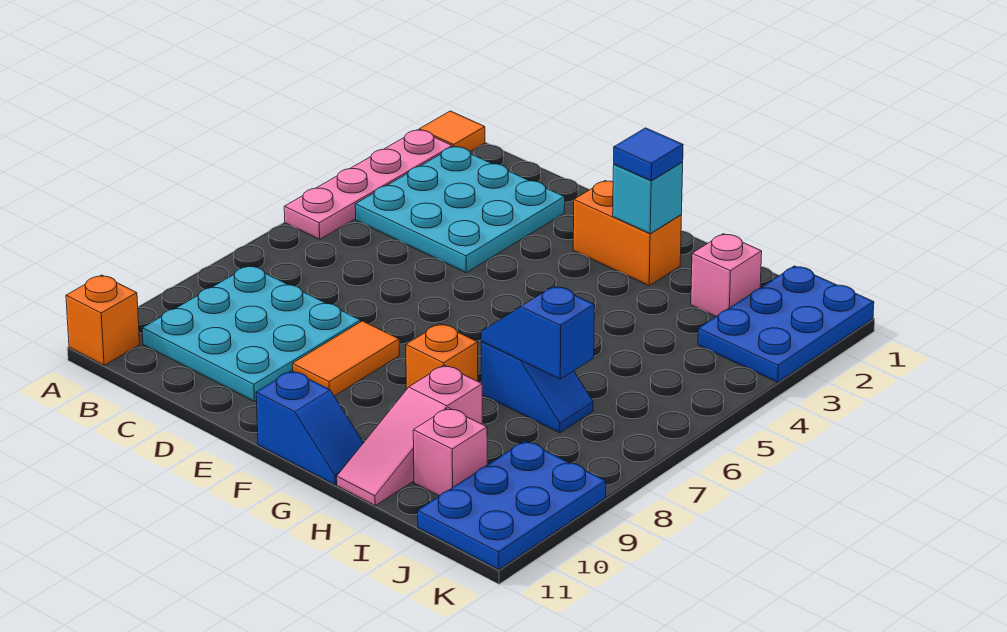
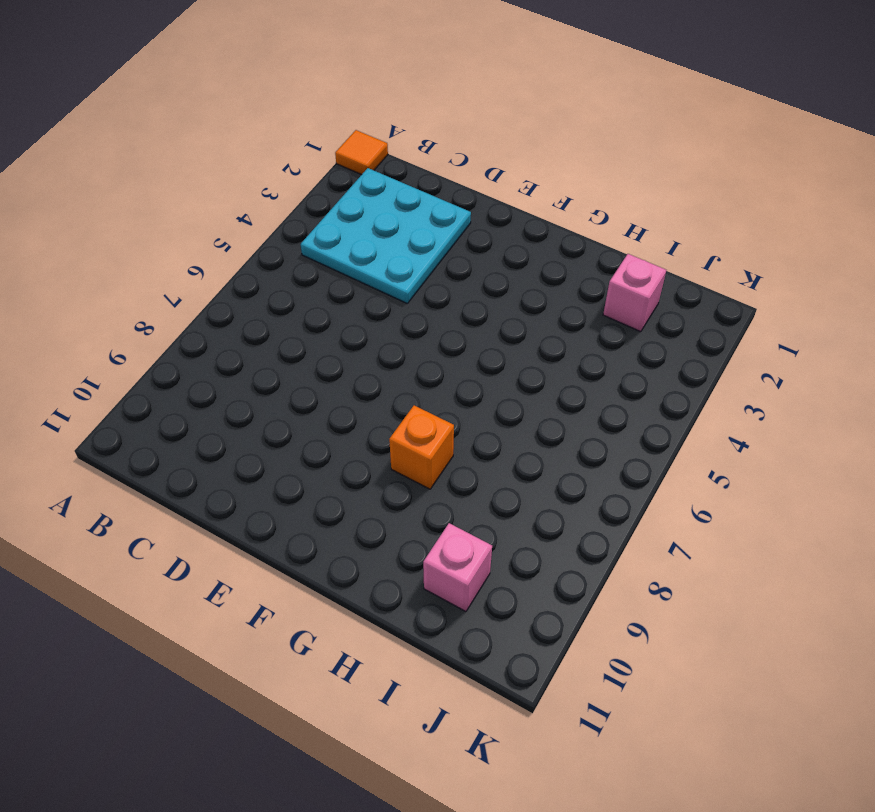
none -> pink plate A2:A5 level 1
none -> orange brick A11 level 1
none -> cyan plate B8:D10 level 1

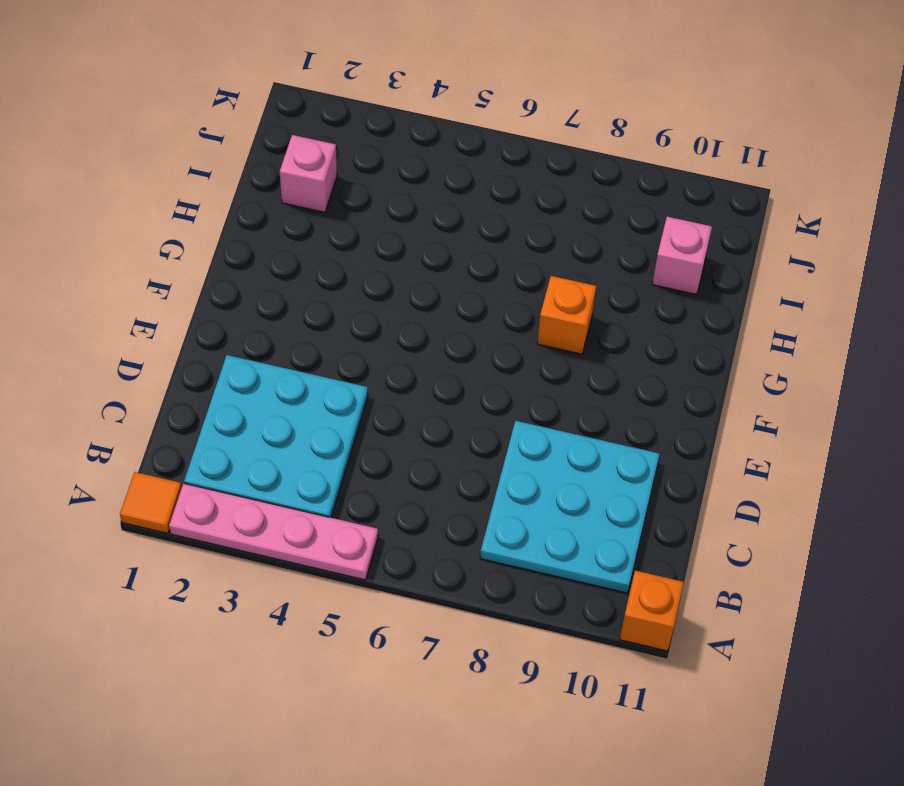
none -> orange tile E8:E9 level 1
none -> orange brick F2:G2 level 1
none -> blue slope F11:G11 level 1 top F

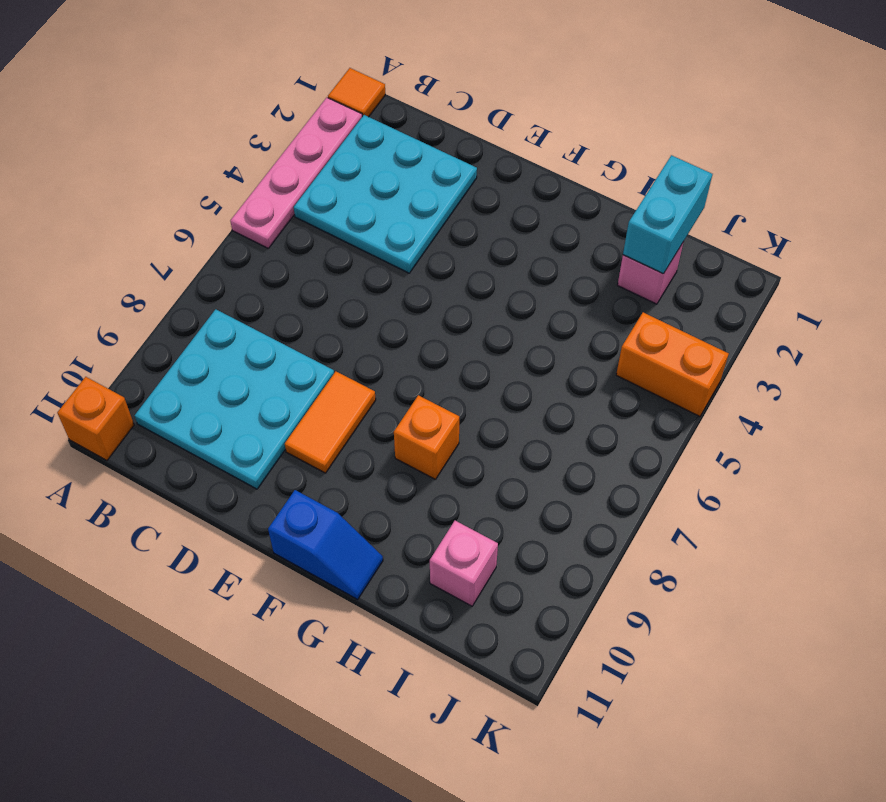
cyan brick I1:I2 level 2 -> none
orange brick J4:K4 level 1 -> orange brick F2:G2 level 1
none -> blue slope H7:I7 level 1 top H
none -> pink slope H9:H11 level 1 top 9
none -> blue plate J1:K3 level 1

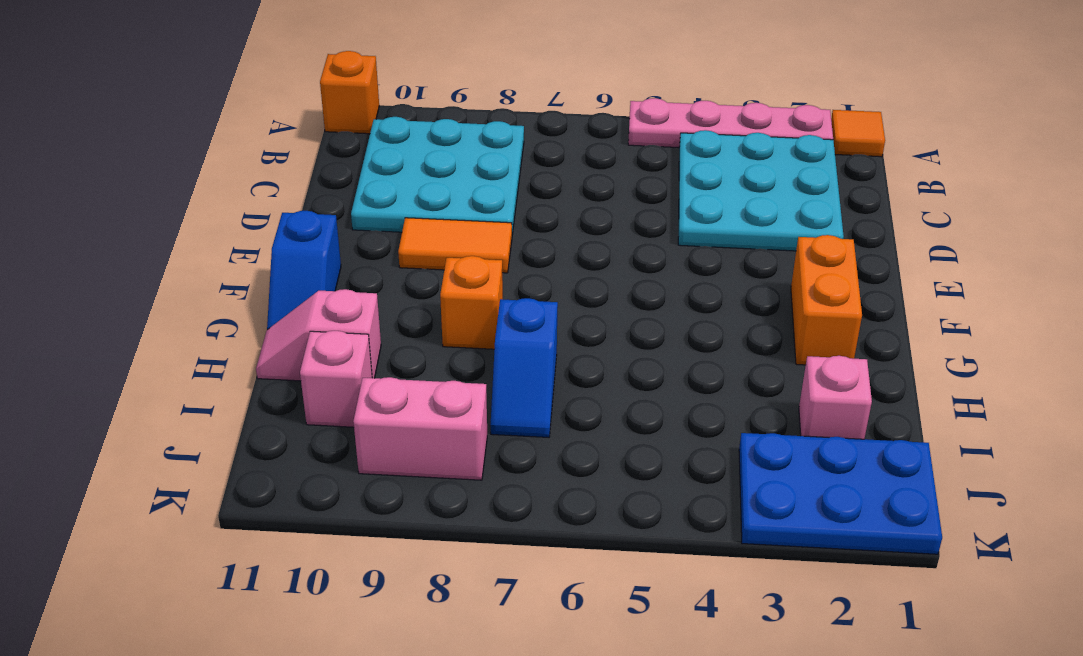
pink slope H10:H11 level 1 top 10 -> pink slope H9:H11 level 1 top 9
pink brick J8:J9 level 1 -> blue plate J9:K11 level 1
none -> cyan brick G2 level 2
none -> blue slope H7:I7 level 2 top I
none -> blue tile G2 level 3

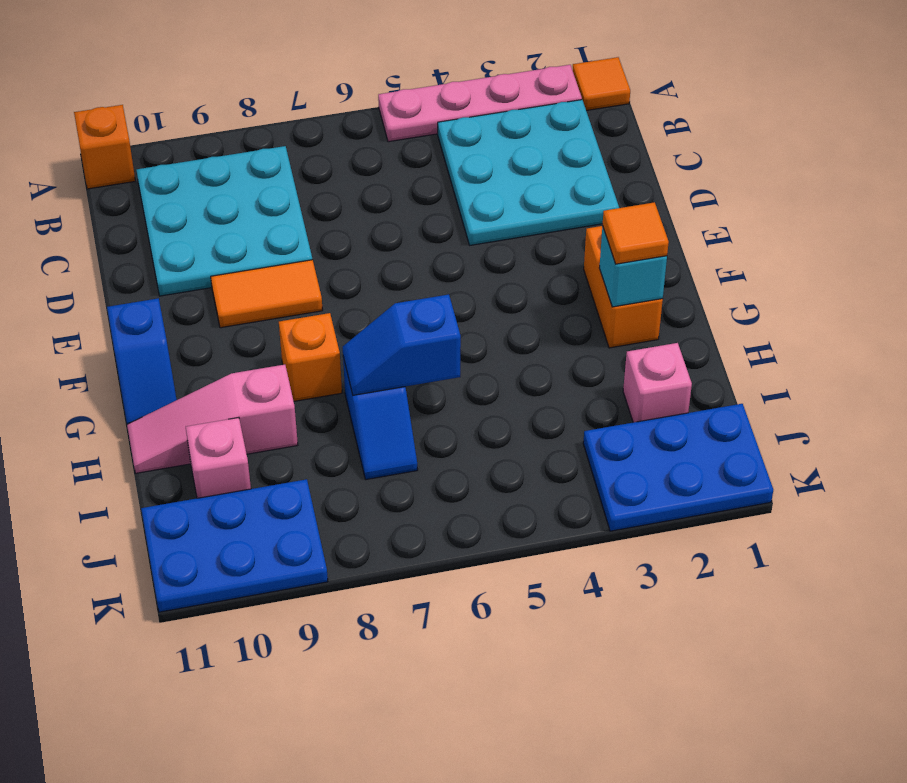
orange tile G2 level 3 -> blue tile G2 level 3
blue slope H6:H7 level 2 top 6 -> blue slope H7:I7 level 2 top I

